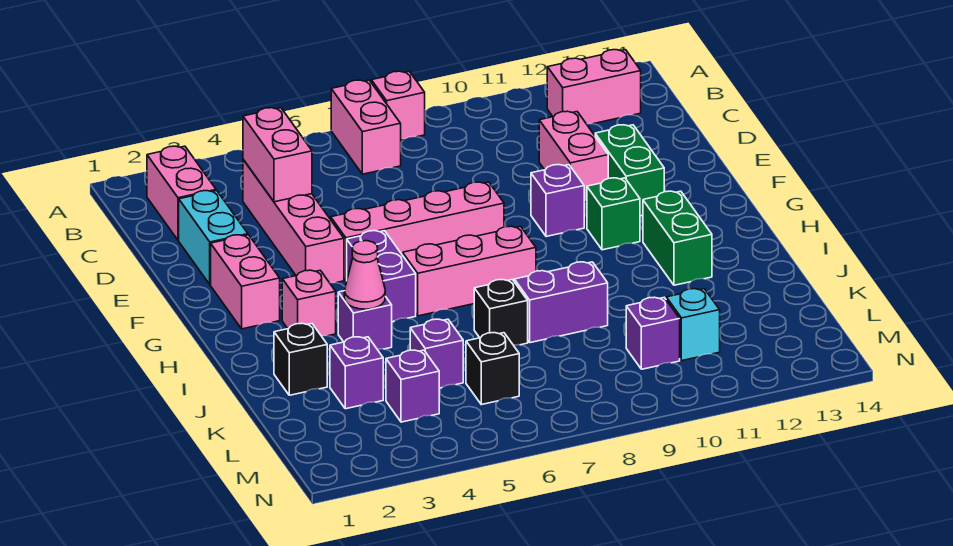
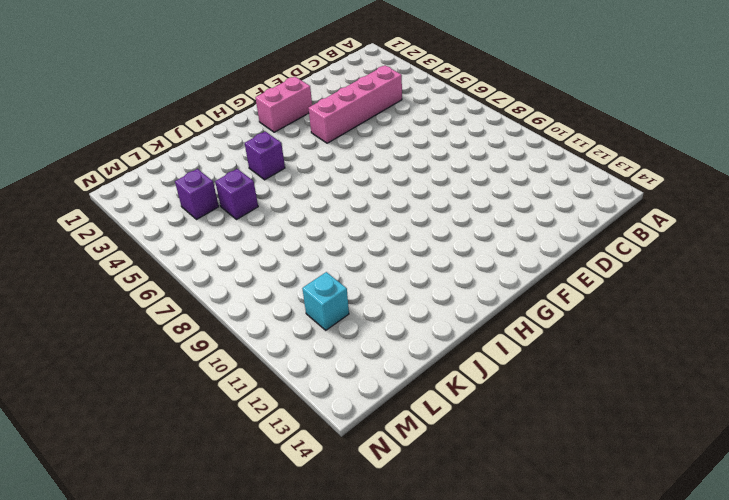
none -> pink brick A7:B7 level 1
none -> pink brick A8 level 1
none -> pink brick B2:C2 level 1

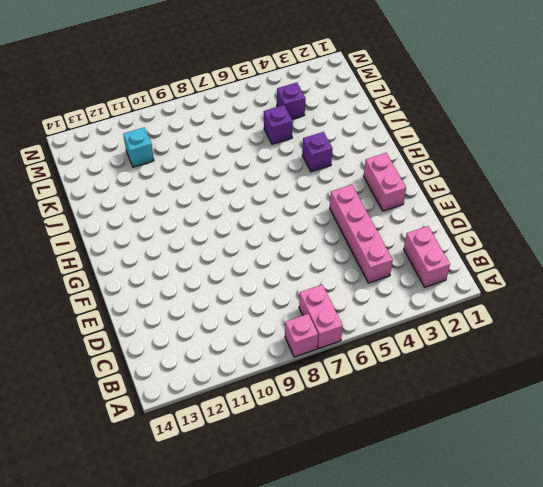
none -> pink brick B12:B13 level 1
none -> cyan brick D2:E2 level 1
none -> pink brick D11:E11 level 1

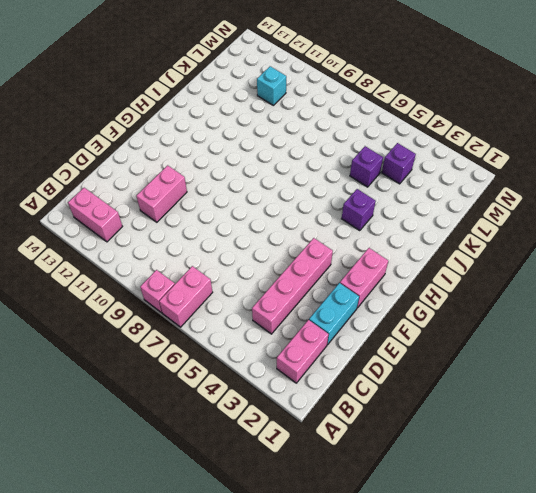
none -> green brick E12:F12 level 1
none -> pink brick F5:F8 level 1
none -> purple brick F10 level 1

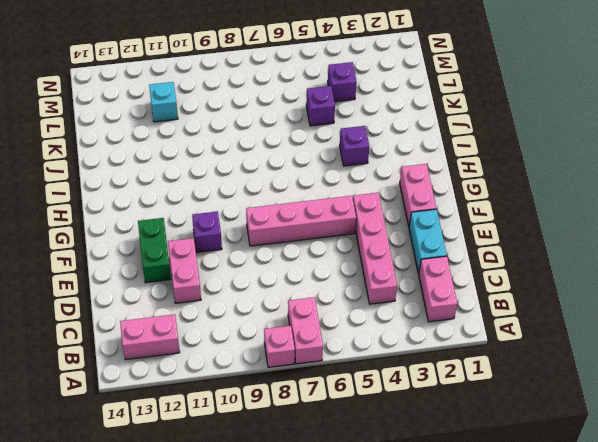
none -> purple brick G5:H5 level 1
none -> green brick G11 level 1
none -> pink brick H3 level 1

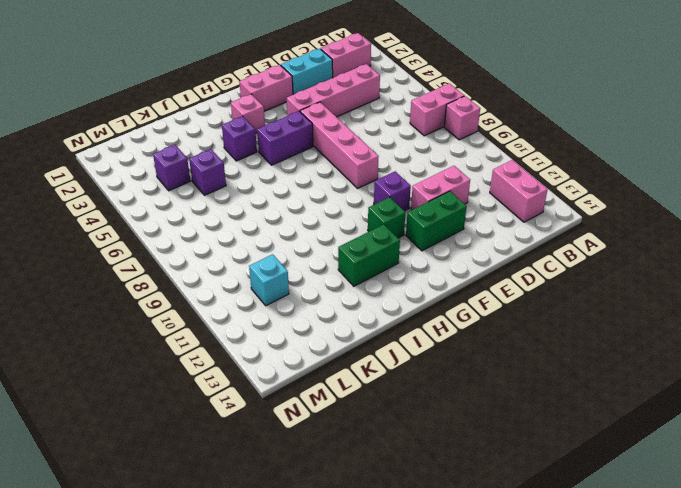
none -> pink brick H6:H8 level 1
none -> black brick J2 level 1
none -> black brick J7 level 1

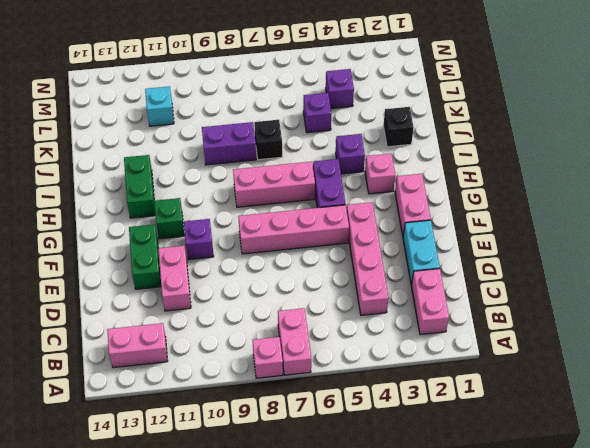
none -> purple brick K3 level 1
none -> black brick L6 level 1
none -> purple brick L10 level 1

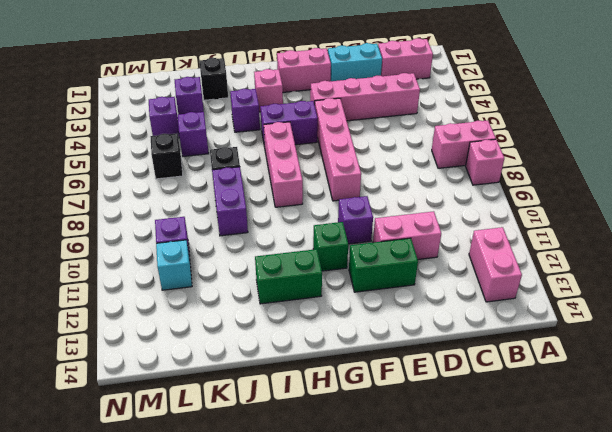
none -> pink brick C4:D4 level 2
none -> pink cone I4 level 2

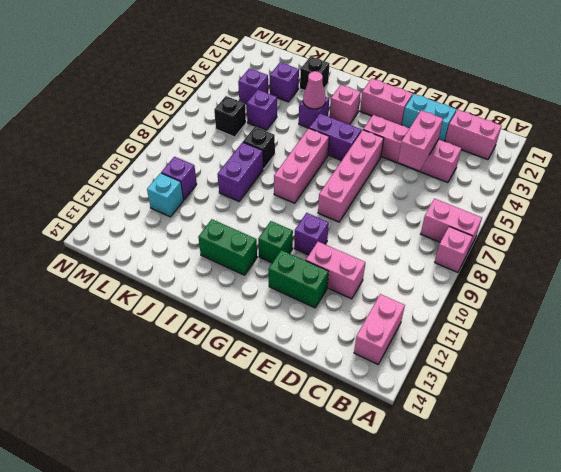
pink brick D4:D5 level 2 -> pink brick C4:D4 level 2

